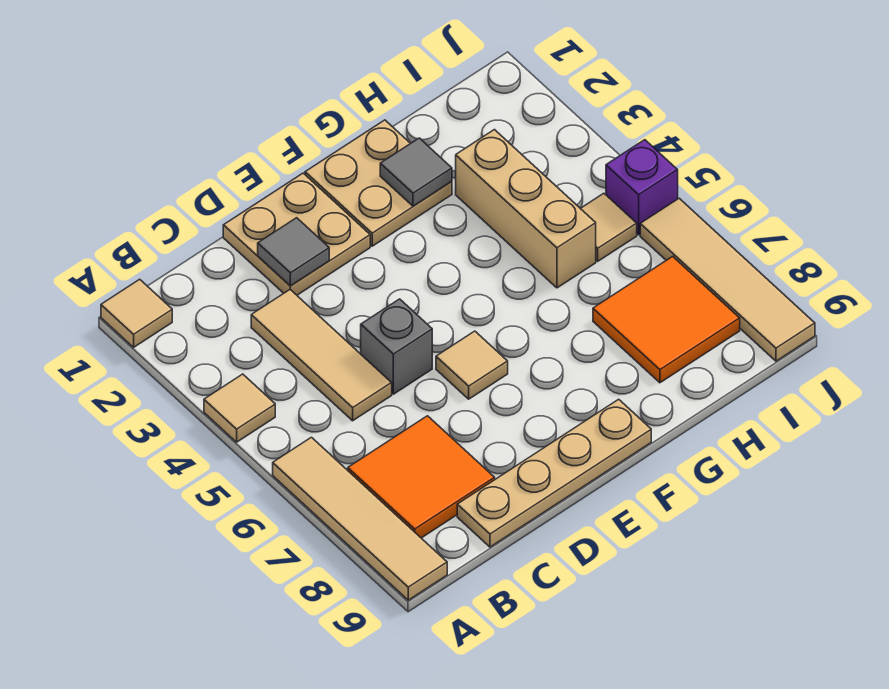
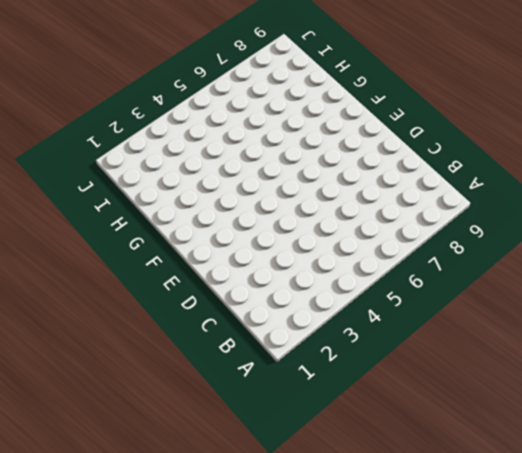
none -> tan tile A1 level 1
none -> tan tile A4 level 1
none -> tan tile A6:A9 level 1

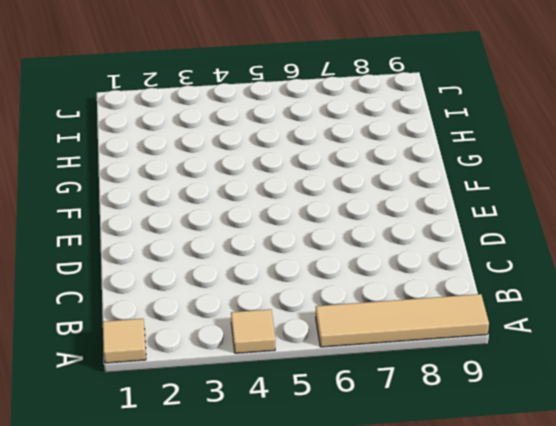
none -> orange tile B7:C8 level 1
none -> tan tile C3:C5 level 1
none -> tan plate C9:F9 level 1

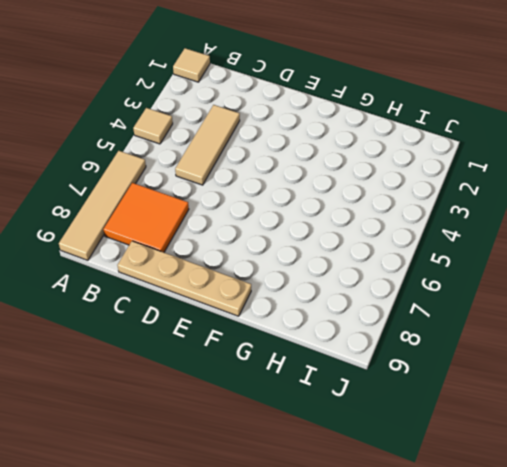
none -> tan plate D1:E2 level 1
none -> grey brick D5 level 1
none -> tan tile E6 level 1

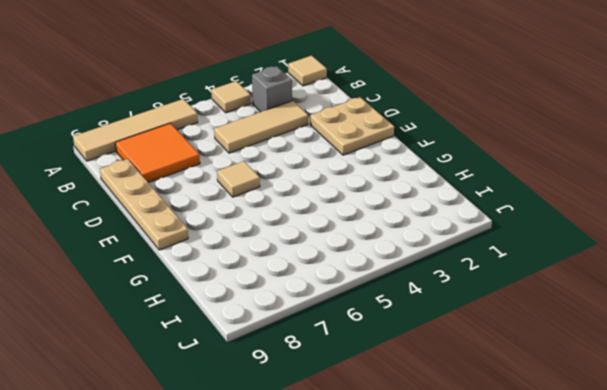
grey brick B3 level 1 -> grey brick D5 level 1
none -> tan plate F1:G2 level 1
none -> tan brick H3:H5 level 1
none -> orange tile H7:I8 level 1

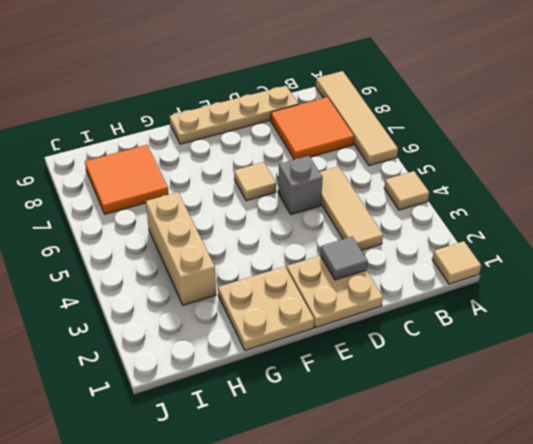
none -> tan tile I5 level 1
none -> purple brick J5 level 1
none -> tan tile J6:J9 level 1

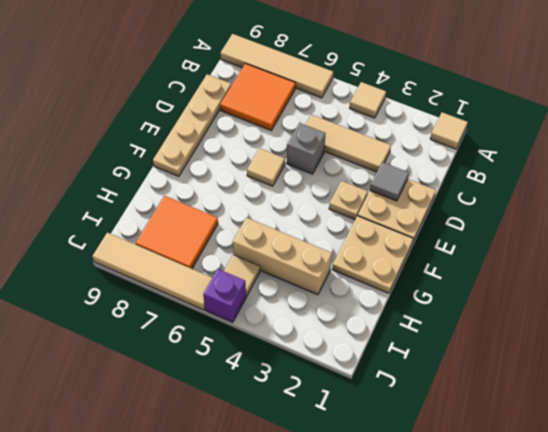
tan plate E3 level 1 -> none
none -> grey tile G2 level 2

